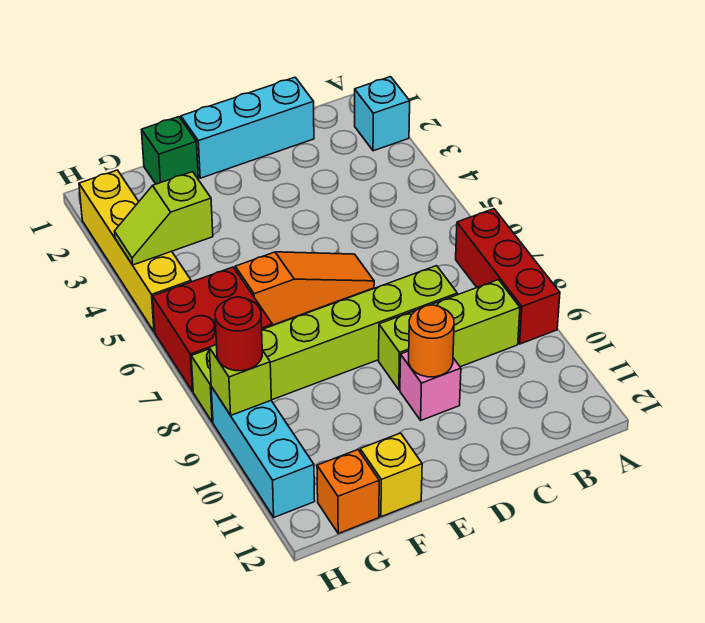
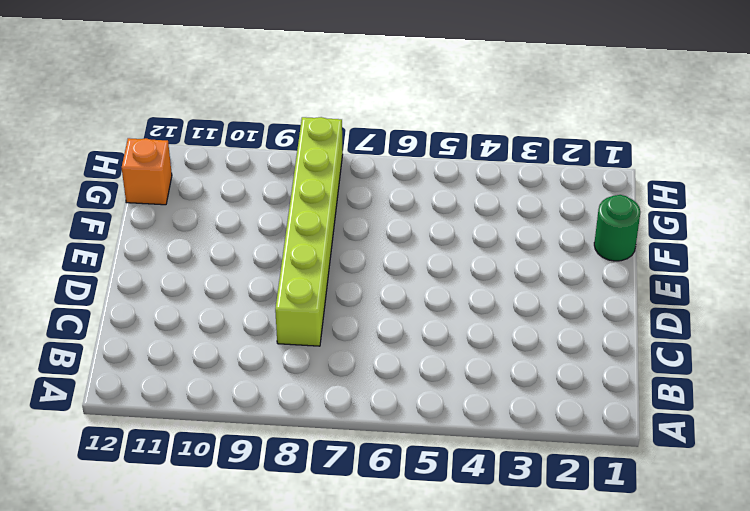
green round brick F1 level 1 -> green brick F1 level 1
none -> cyan brick A2 level 1
none -> red brick A7:A9 level 1
none -> lime brick B9:D9 level 1

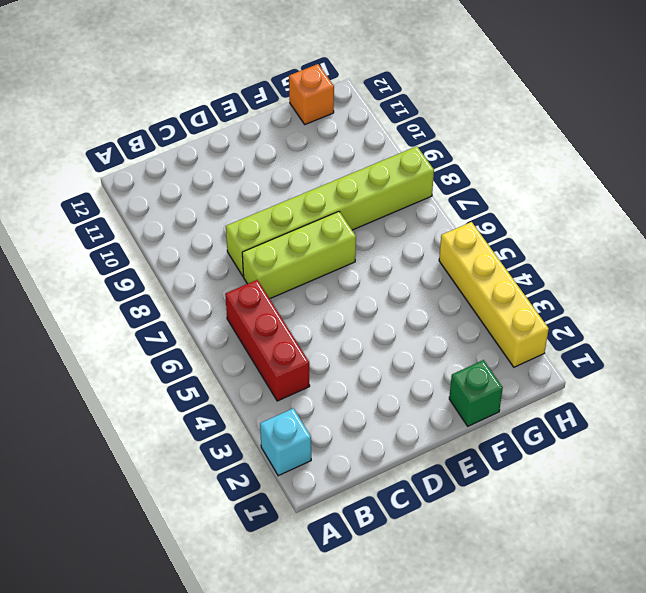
red brick B4:B6 level 1 -> red brick A7:A9 level 1
lime brick C7:E7 level 1 -> lime brick B9:D9 level 1
none -> cyan brick C1:E1 level 1
none -> orange slope D6:F6 level 1 top F
none -> pink brick D10 level 1

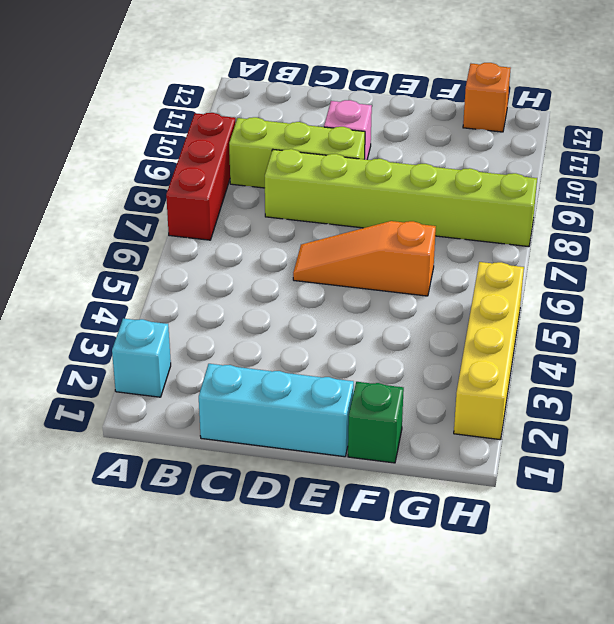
none -> yellow brick F12 level 1
none -> red brick G6:H7 level 1
none -> cyan brick H9:H11 level 1

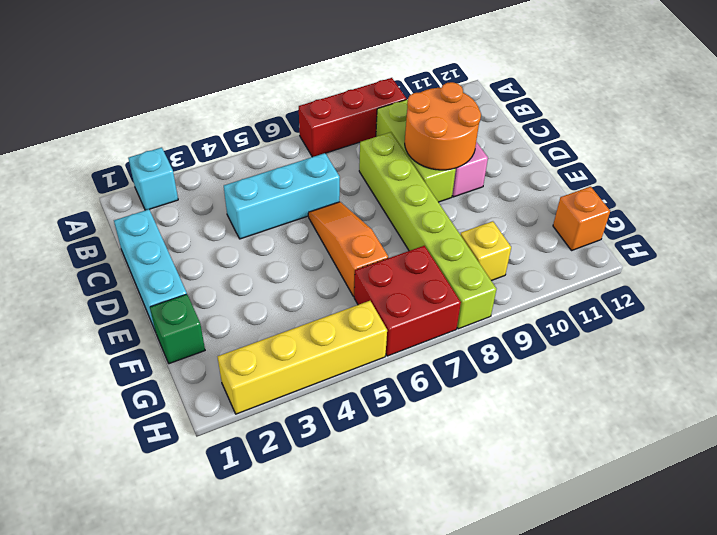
cyan brick C4:C6 level 1 -> cyan brick H9:H11 level 1
orange round brick C9:D10 level 2 -> orange round brick D10 level 2
yellow brick G9 level 1 -> yellow brick F12 level 1
none -> lime slope G4:H4 level 2 top G
none -> lime brick H9 level 2
none -> red round brick H9 level 3

